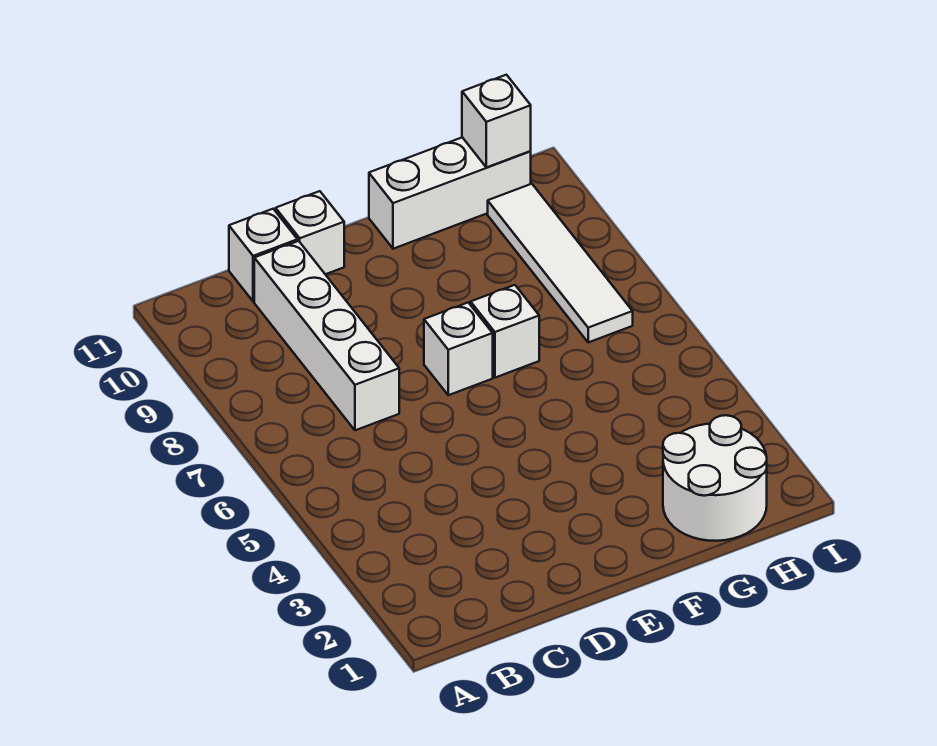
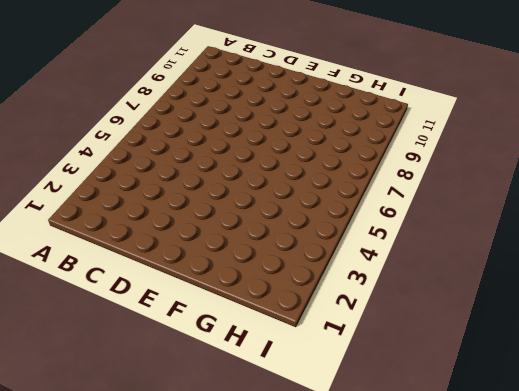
none -> white brick C7:C10 level 1
none -> white brick C11 level 1

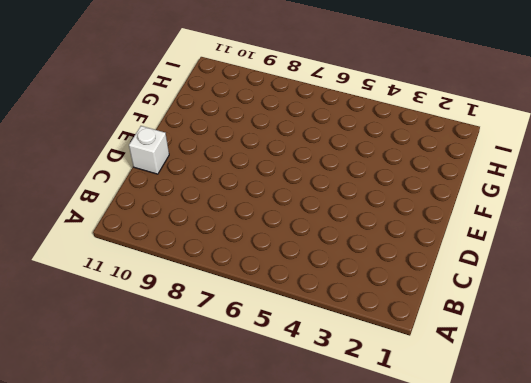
none -> white brick C7:C10 level 1
none -> white brick C11 level 1

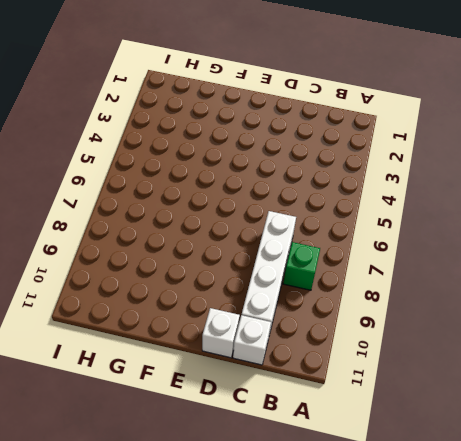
green brick B8 level 1 -> none
none -> white brick E7 level 1
none -> white brick F7 level 1

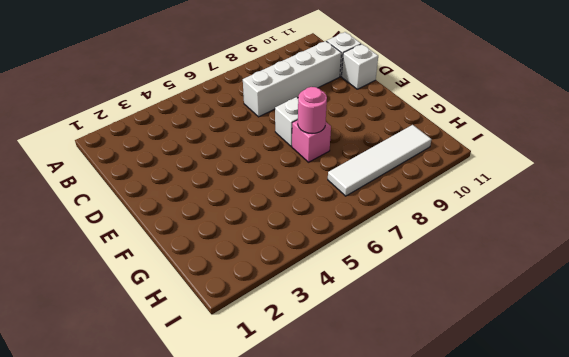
pink brick F7 level 1 -> white brick F7 level 1
pink round brick F7 level 2 -> none
none -> white brick F11:H11 level 1
none -> white round brick G1:H2 level 1

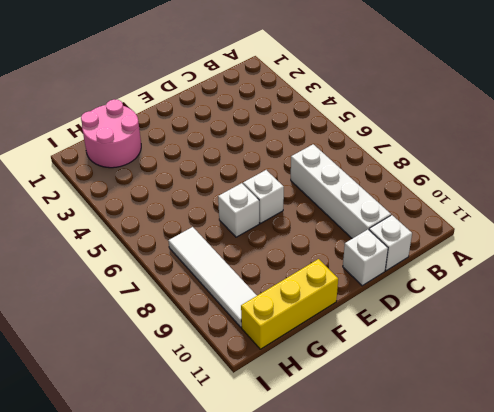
yellow brick F11:H11 level 1 -> white brick F11:H11 level 1
pink round brick G1:H2 level 1 -> white round brick G1:H2 level 1
none -> white brick H11 level 2

